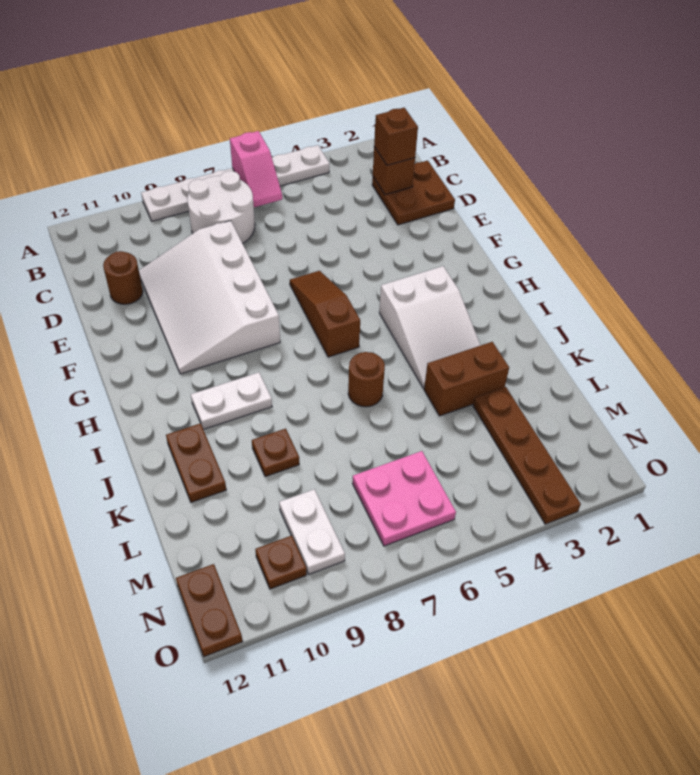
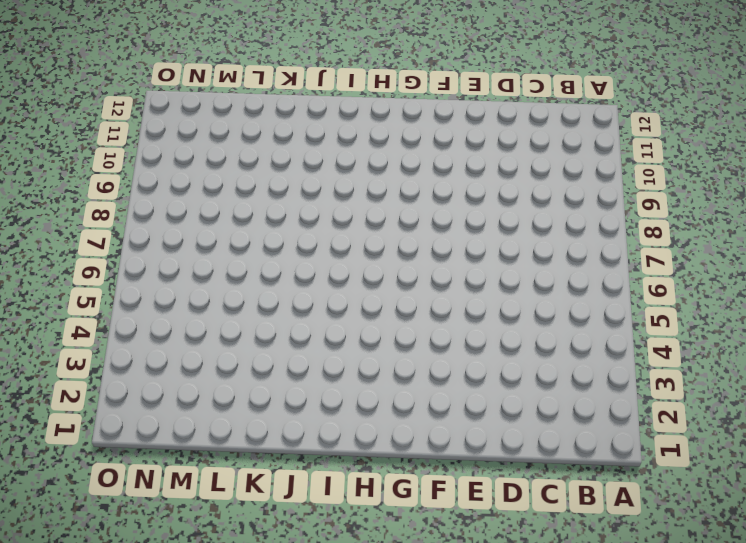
none -> white plate A4:A9 level 1
none -> white round brick B7:C8 level 1
none -> brown plate C1:D2 level 1

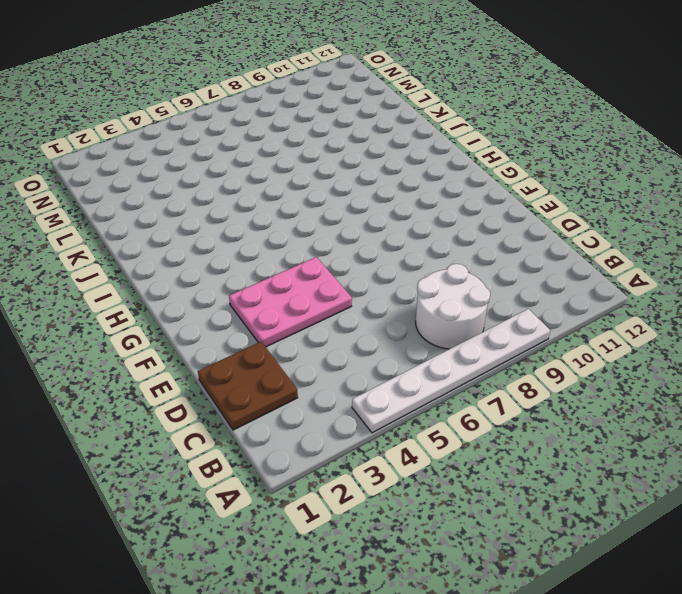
pink plate E3:F5 level 1 -> none
none -> white slope D8:G10 level 1 top 8
none -> brown round brick D11 level 1
none -> brown slope F6:H6 level 1 top H

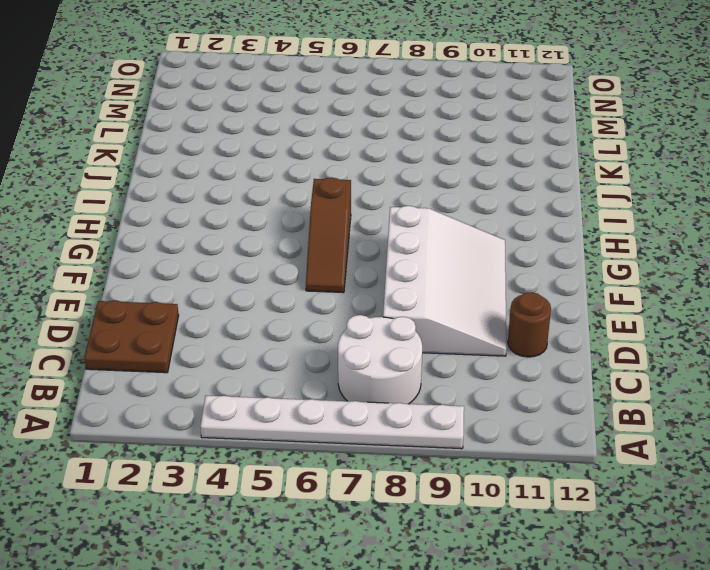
none -> white slope H3:J4 level 1 top H
none -> white plate I9:I10 level 1
none -> brown round brick J6 level 1

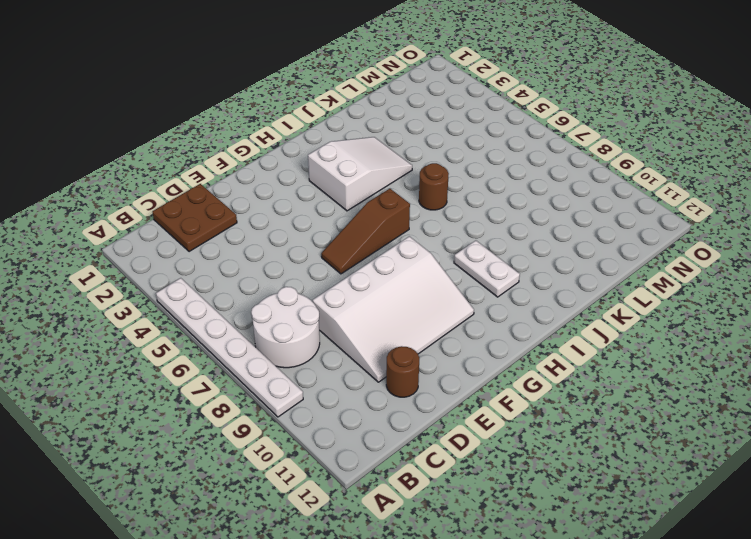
none -> brown plate J11:K11 level 1
none -> brown brick K3:K4 level 1
none -> brown plate K9 level 1

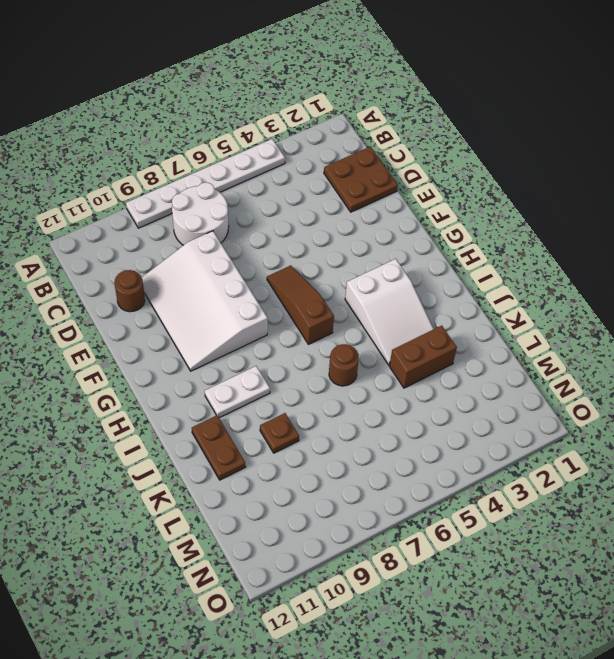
none -> brown plate L3:O3 level 1
none -> pink plate M6:N7 level 1
none -> white plate M9:N9 level 1

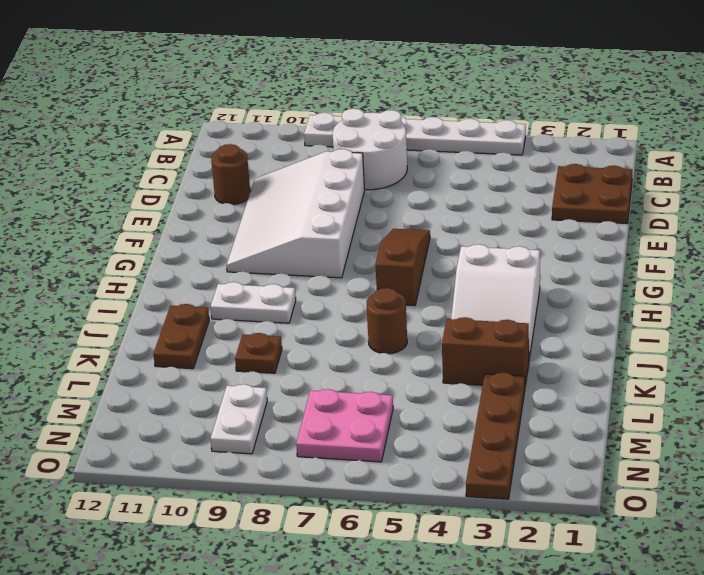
none -> brown plate N10 level 1
none -> brown plate N12:O12 level 1
none -> pink slope A6:B6 level 2 top A

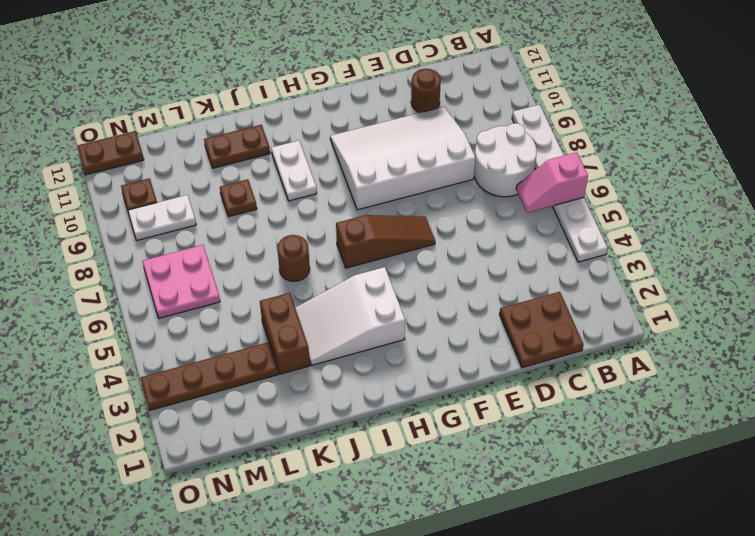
none -> brown brick C2 level 2
none -> brown brick C2 level 3

